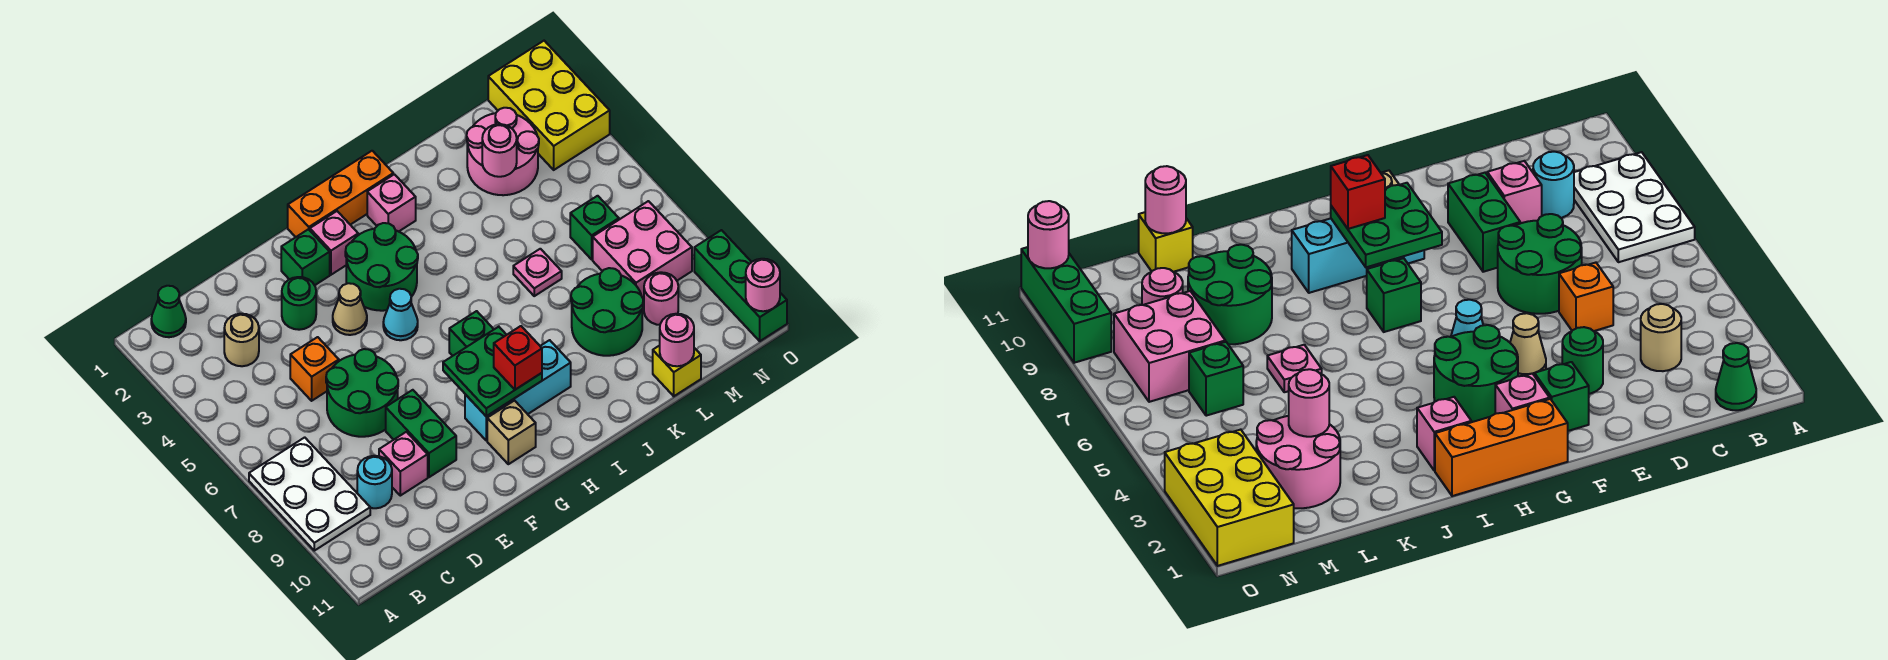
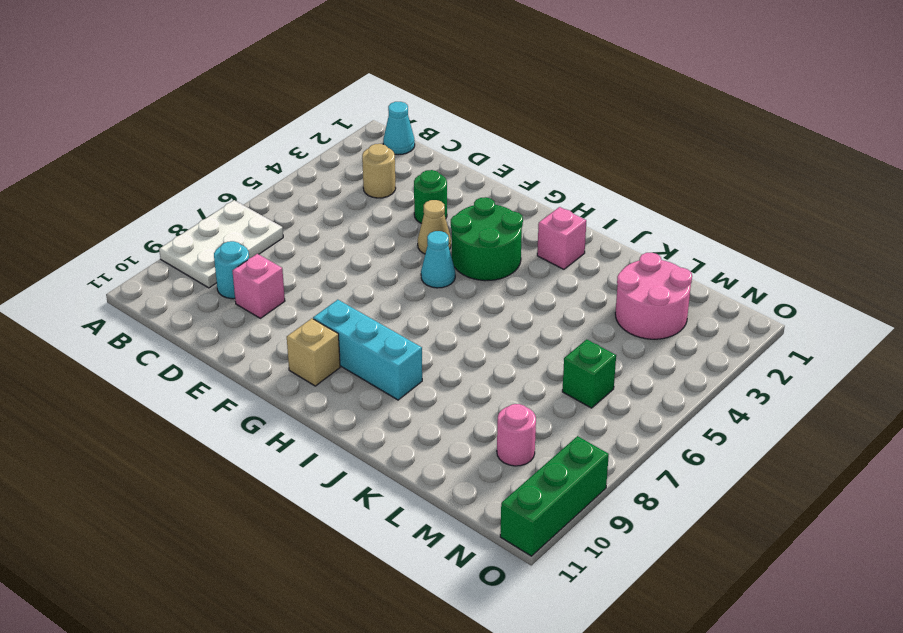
cyan cone B1 level 1 -> green cone B1 level 1
none -> orange brick D5 level 1
none -> green round brick D6:E7 level 1
none -> green brick E8:E9 level 1
none -> green brick F2 level 1

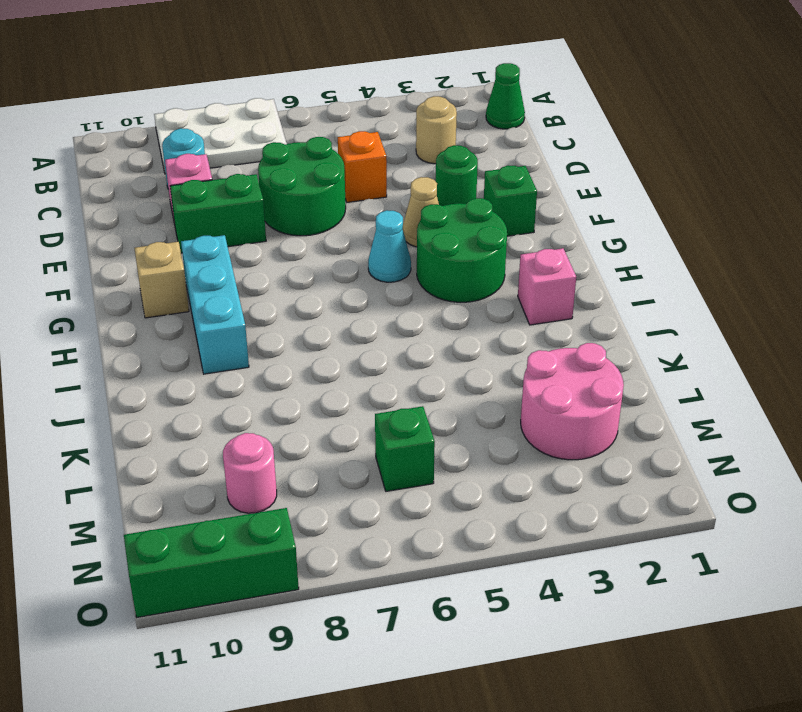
none -> orange brick G1:I1 level 1
none -> pink brick G2 level 1
none -> green brick H7 level 1
none -> pink plate K6 level 1

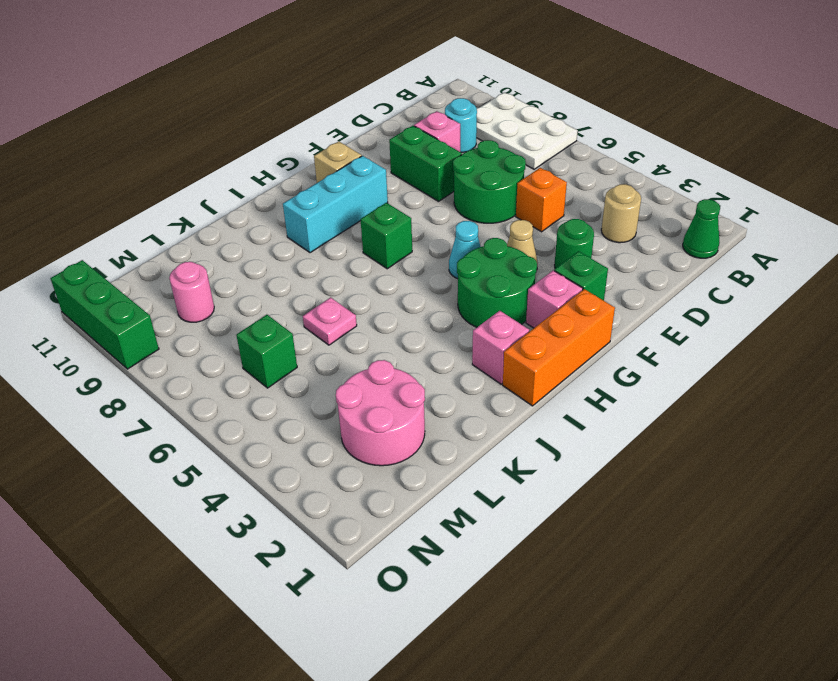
none -> green round brick K8:L9 level 1
none -> yellow brick L11 level 1
none -> pink brick M7:N8 level 1
none -> yellow brick N1:O3 level 1

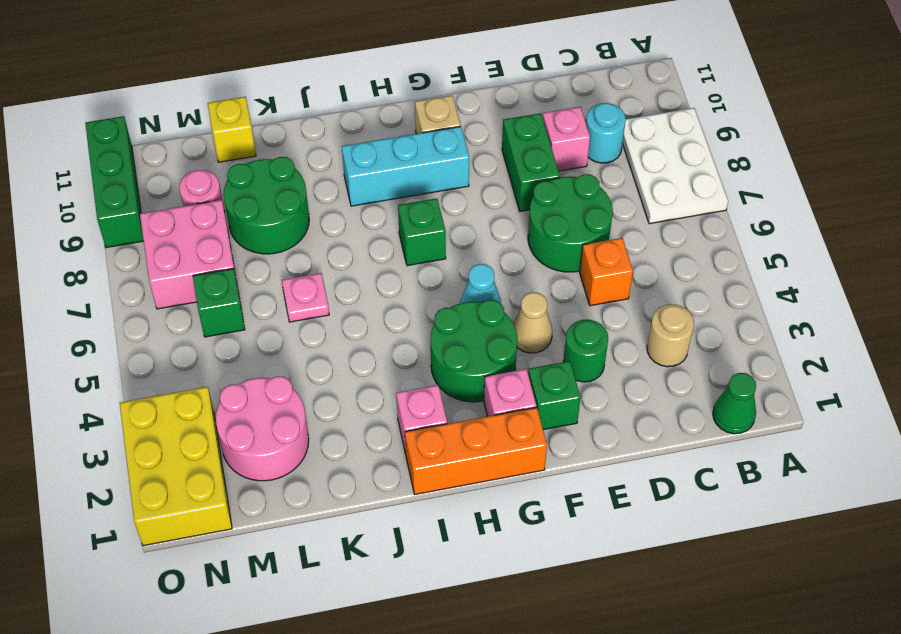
none -> green plate G8:H9 level 2
none -> pink round brick L3 level 2
none -> pink round brick L11 level 2
none -> pink round brick O11 level 2

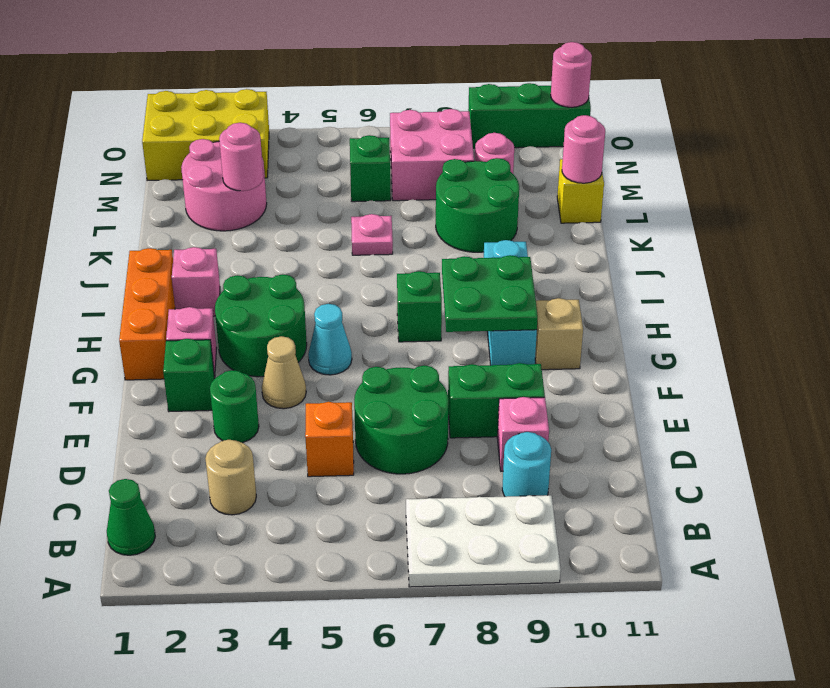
none -> red brick H9 level 3

